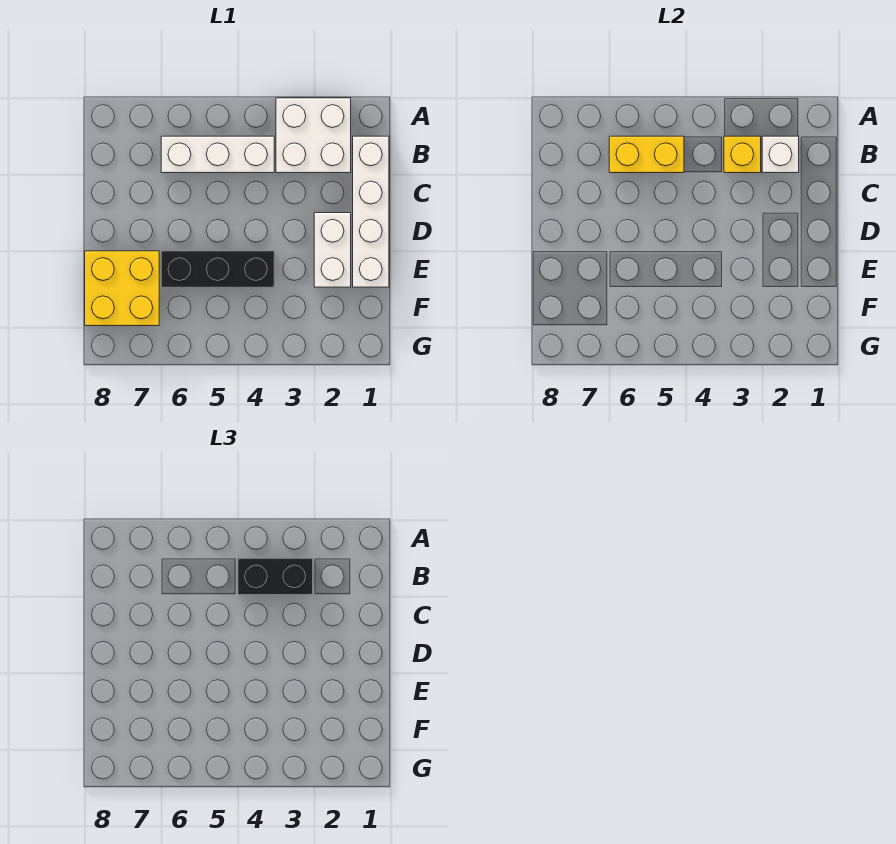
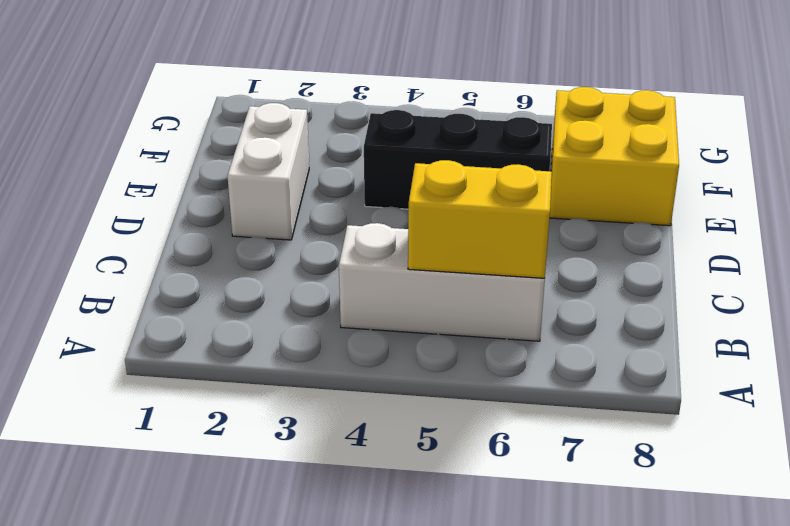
none -> white brick A2:B3 level 1
none -> white brick B1:E1 level 1

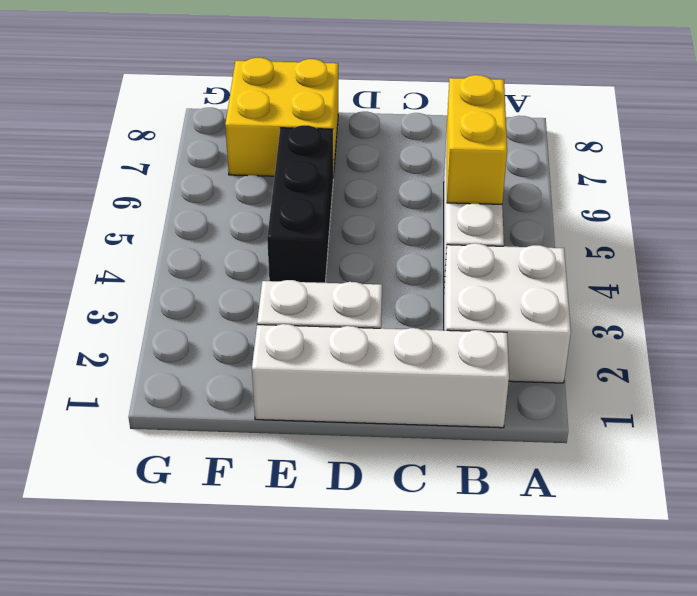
none -> white brick B2 level 2
none -> yellow brick B3 level 2

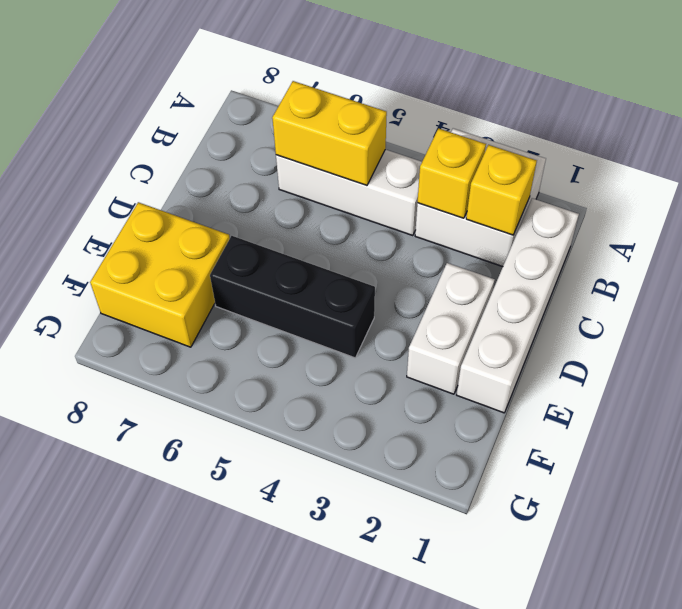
yellow brick B2 level 2 -> white brick B2 level 2
none -> black brick B3:B4 level 3

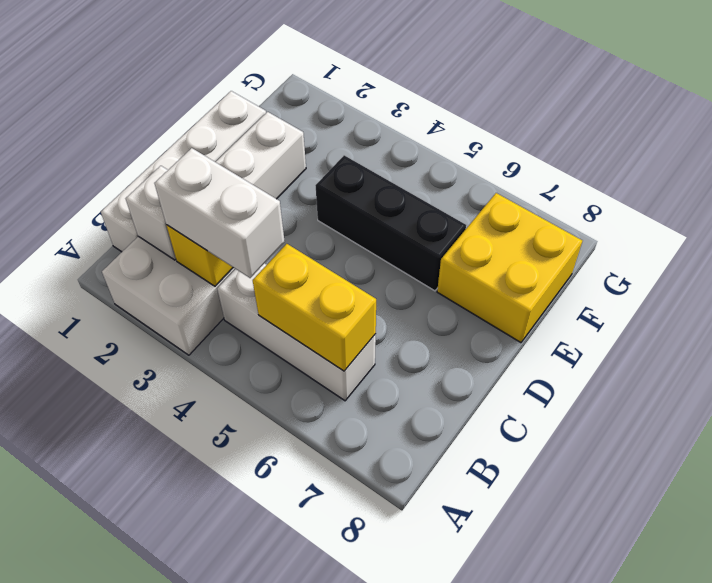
white brick B3:B4 level 3 -> black brick B3:B4 level 3

